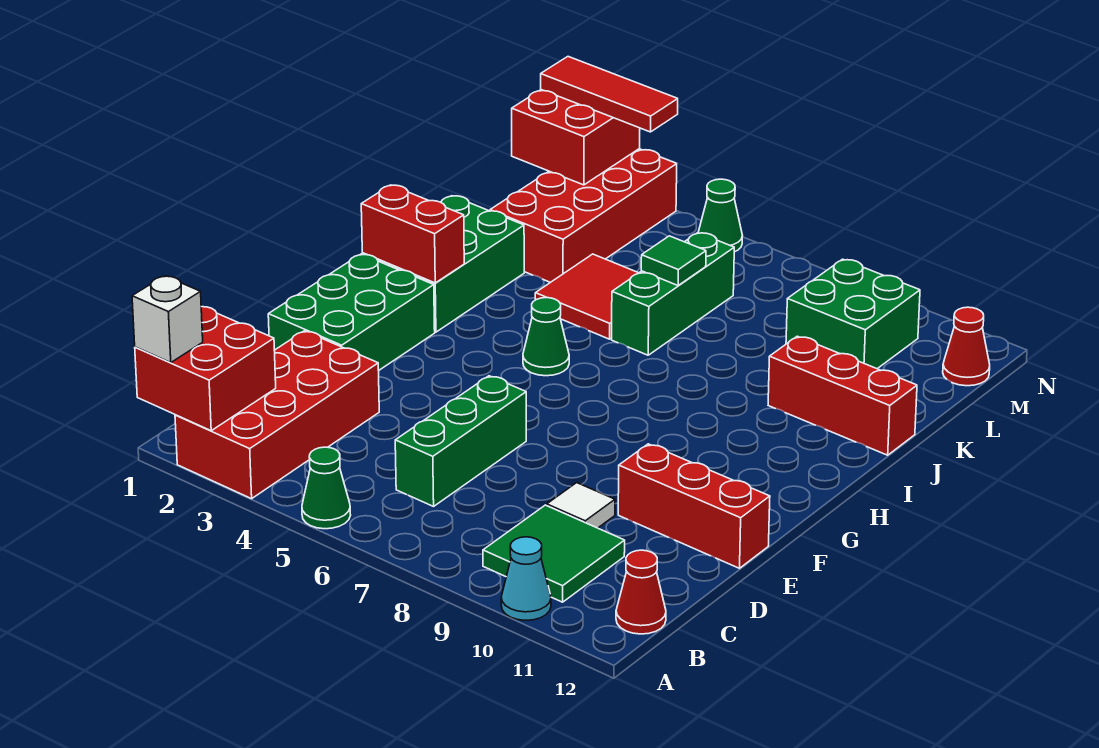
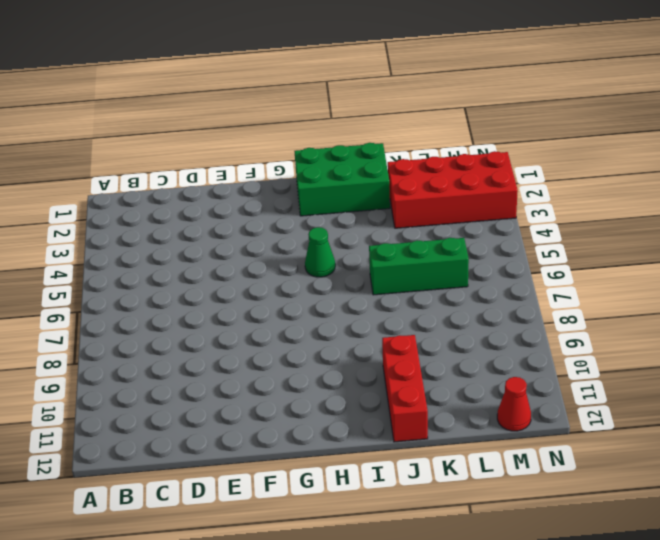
none -> red brick A2:D3 level 1
none -> green cone A5 level 1
none -> cyan cone A10 level 1

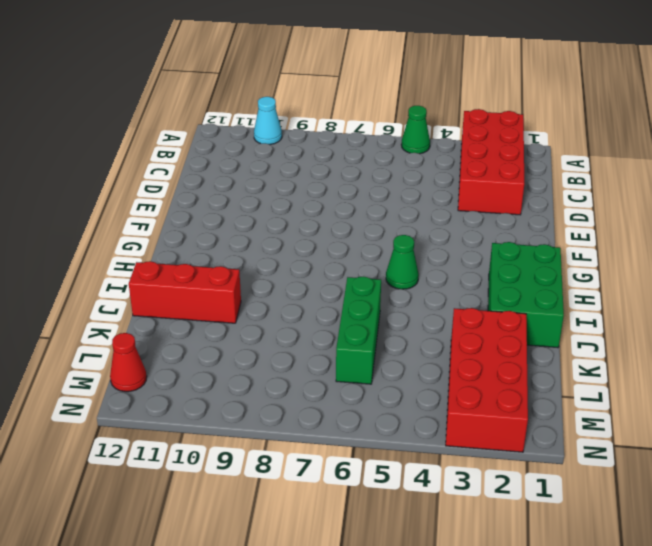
none -> green tile B9:C10 level 1
none -> red cone B12 level 1
none -> green brick C6:E6 level 1

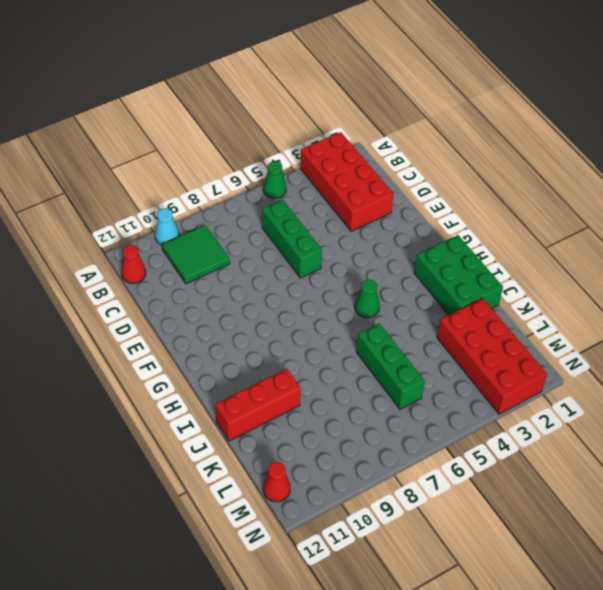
none -> white tile D9 level 1
none -> green brick E1:G2 level 1
none -> red brick E10:E12 level 1

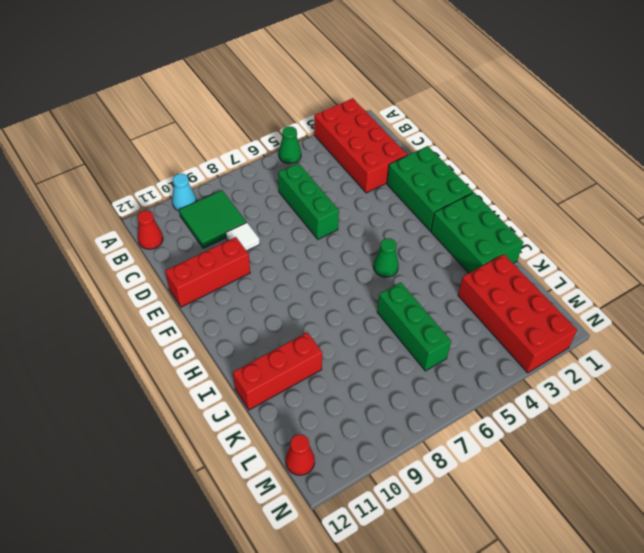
none -> red tile J4:K5 level 1
none -> green brick L9:M10 level 1
none -> green cone N5 level 1

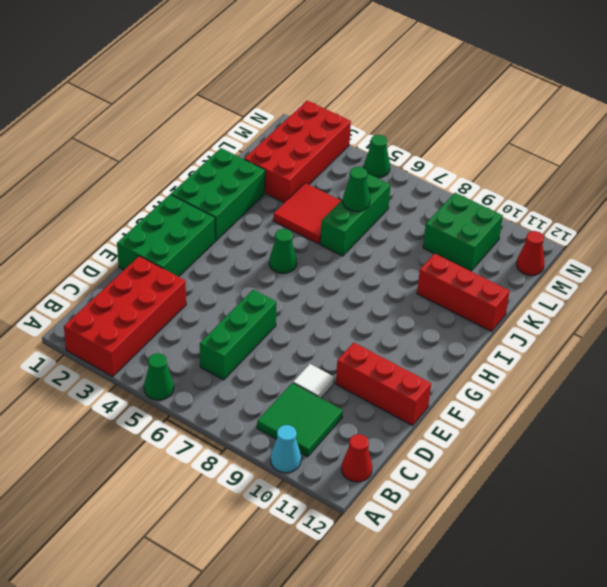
green cone K6 level 2 -> green tile K6 level 2
none -> red brick A1:B2 level 2
none -> red brick H1:H2 level 2
none -> red brick M1:N2 level 2

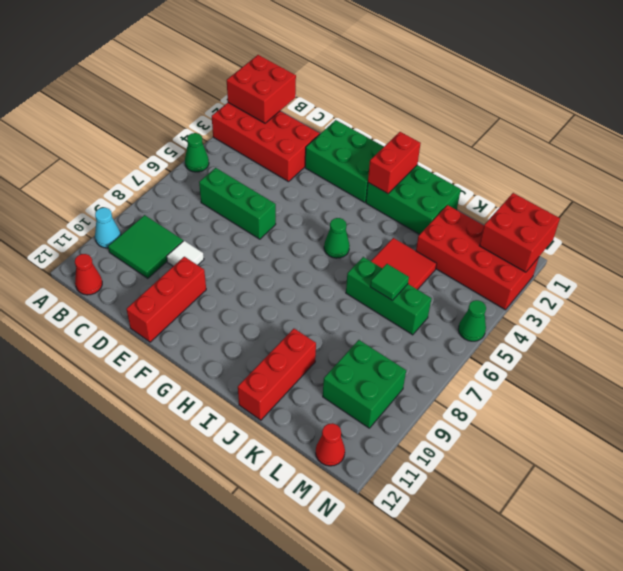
none -> white brick A1 level 3
none -> red tile N1:N3 level 3

